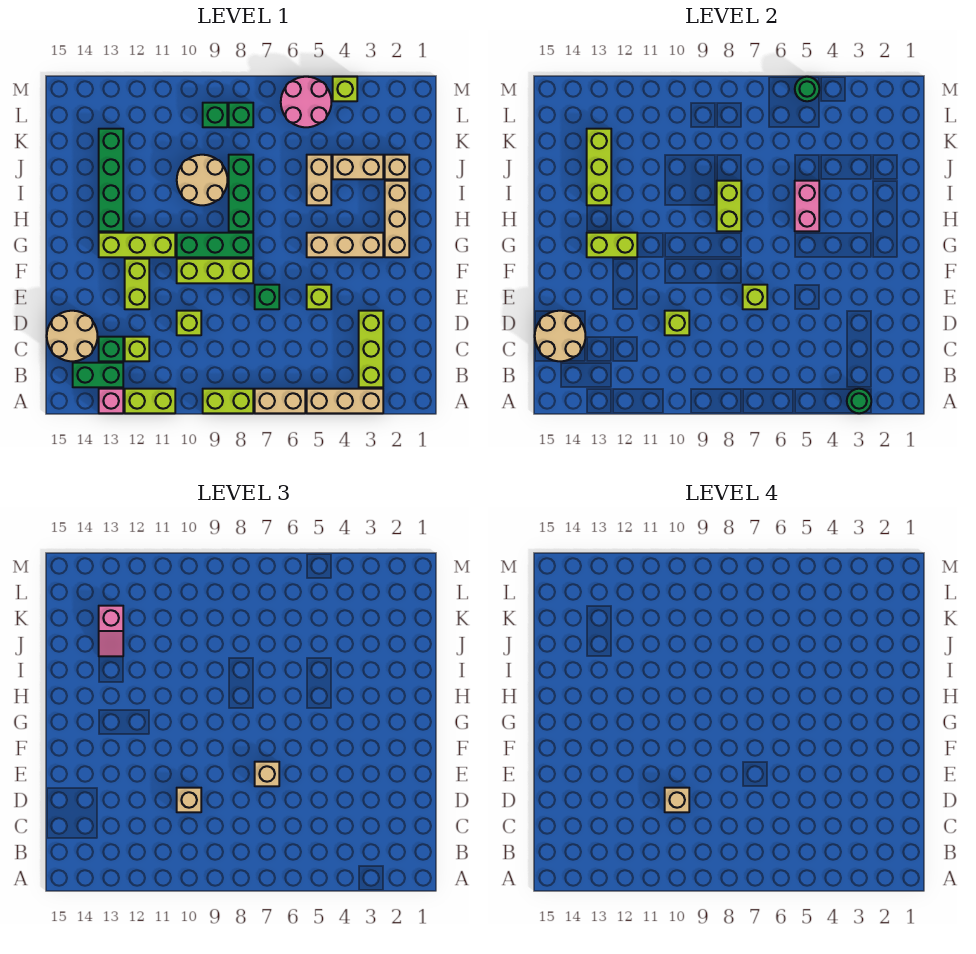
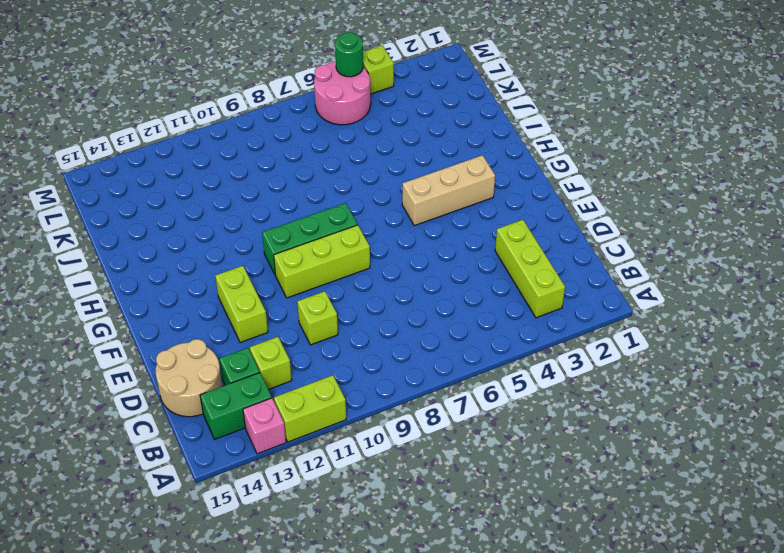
none -> tan brick A3:A5 level 1
none -> tan brick A6:A7 level 1
none -> lime brick A8:A9 level 1
none -> lime brick E5 level 1

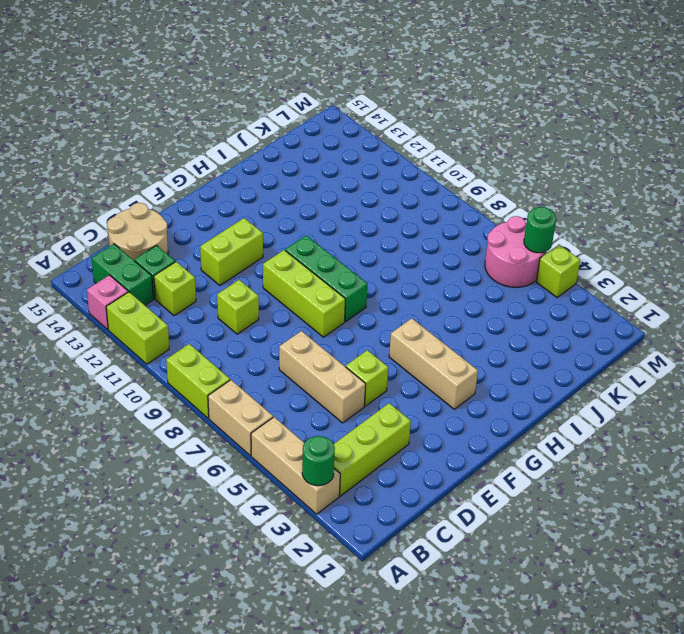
tan brick D5:D7 level 1 -> tan brick G2:I2 level 1
none -> green brick E7 level 1
none -> lime brick G11:G13 level 1
none -> green brick H8:J8 level 1
none -> green brick H13:K13 level 1

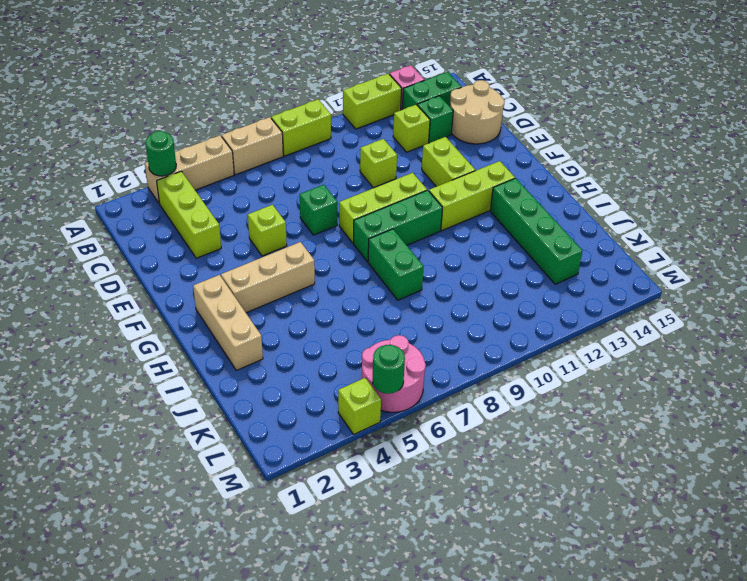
green brick H8:I8 level 1 -> green brick H8:J8 level 1
none -> tan brick I5:J5 level 1
none -> tan round brick I9:J10 level 1
none -> tan brick J2 level 1
none -> tan brick J3:J4 level 1

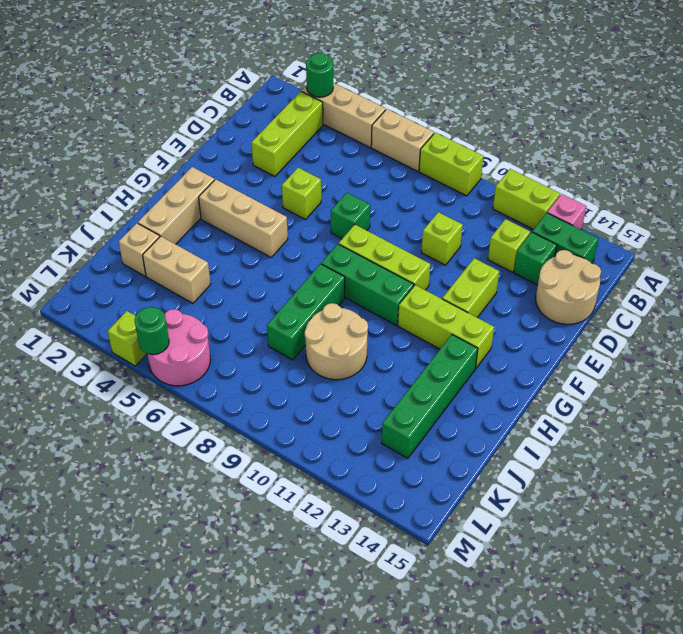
none -> tan brick I5:J5 level 1
none -> green brick L8 level 1
none -> green brick L9 level 1
none -> tan round brick C14:D15 level 2

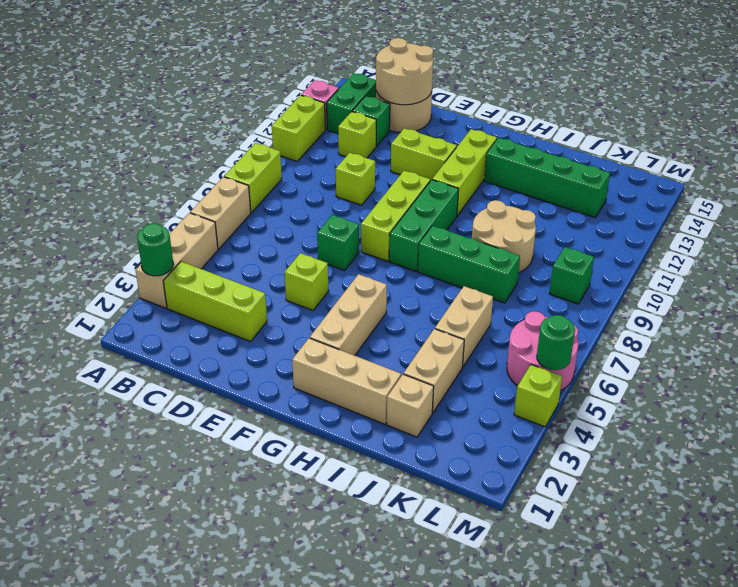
tan brick J5:J6 level 1 -> tan brick I5:J5 level 1
none -> green brick L8 level 1
none -> lime brick D10 level 2
none -> lime brick E7 level 2
none -> lime brick G12:G13 level 2

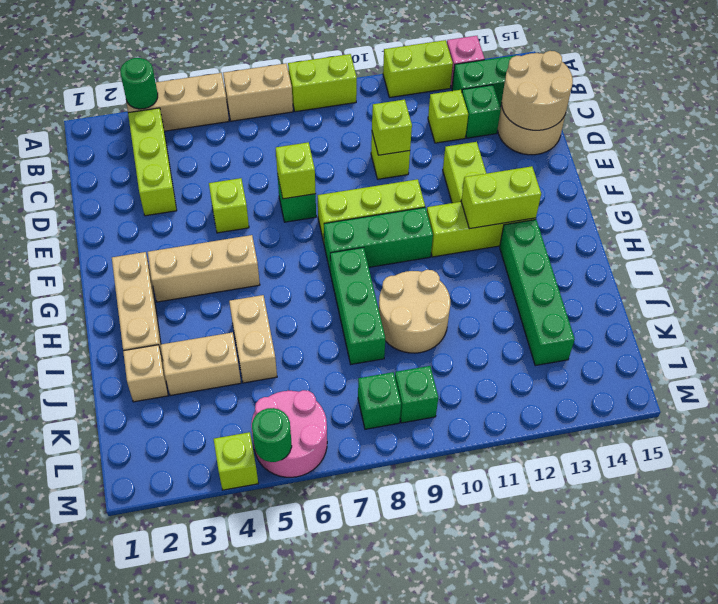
none -> pink brick H5:I5 level 2
none -> lime brick H8:I8 level 2
none -> lime brick I13:K13 level 2
none -> tan brick D10 level 3

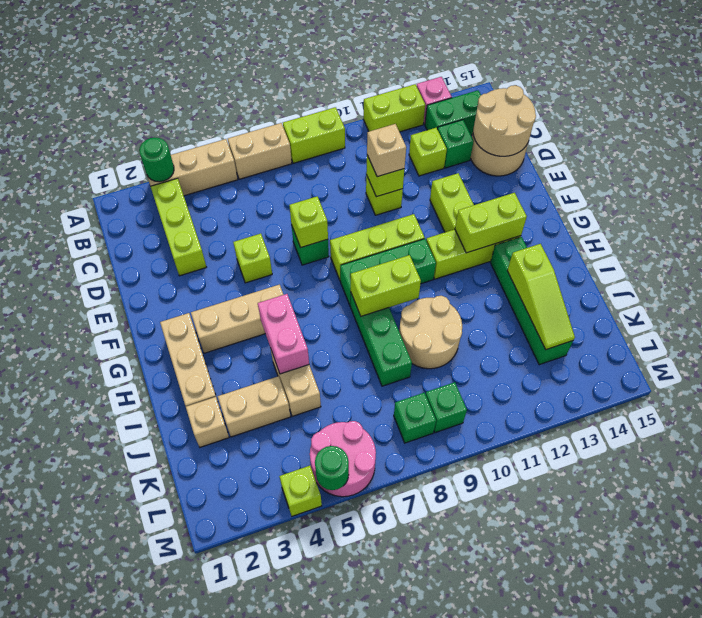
lime brick H8:H9 level 2 -> lime brick H8:I8 level 2
lime slope I13:K13 level 2 top I -> lime brick I13:K13 level 2
none -> tan brick E7 level 3
none -> pink slope J13:K13 level 3 top K
none -> tan brick D10 level 4

